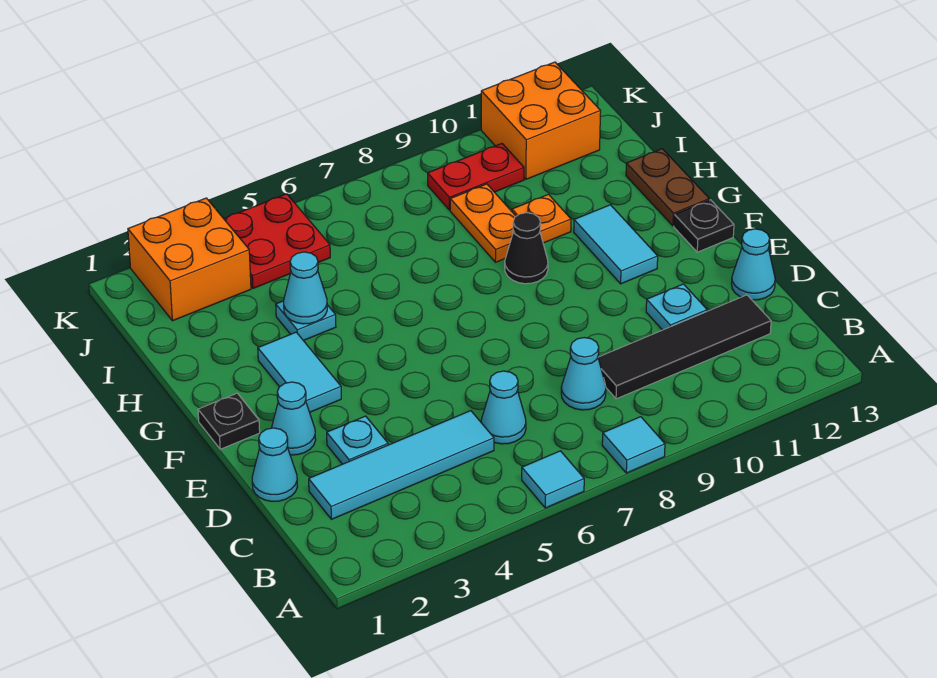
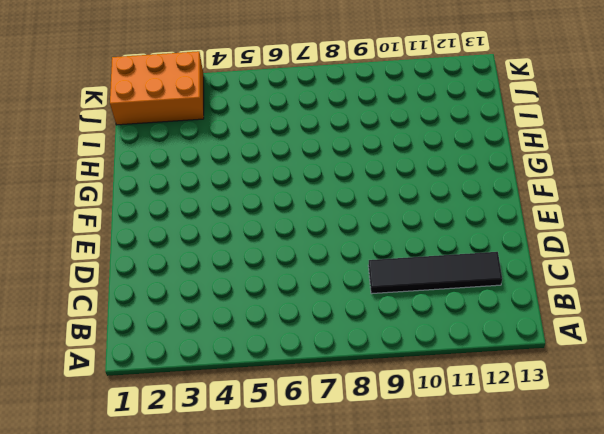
orange brick J1:K3 level 1 -> orange brick J2:K3 level 1
none -> cyan tile A6 level 1
none -> cyan tile A8 level 1
none -> cyan tile C2:C5 level 1

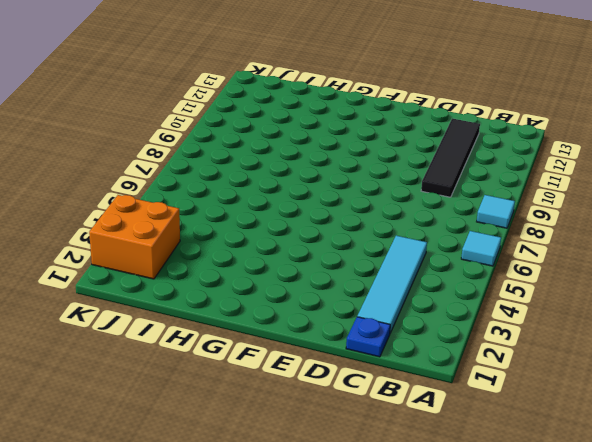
blue plate C1 level 1 -> none
none -> cyan cone C6 level 1
none -> cyan cone C8 level 1
none -> cyan cone D1 level 1

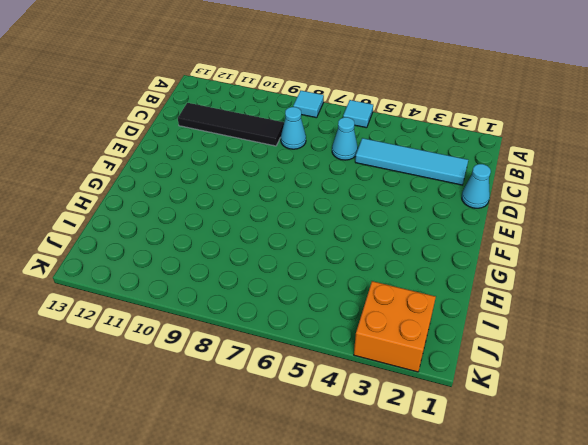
none -> cyan plate D3 level 1
none -> cyan plate D11 level 1
none -> cyan cone D13 level 1

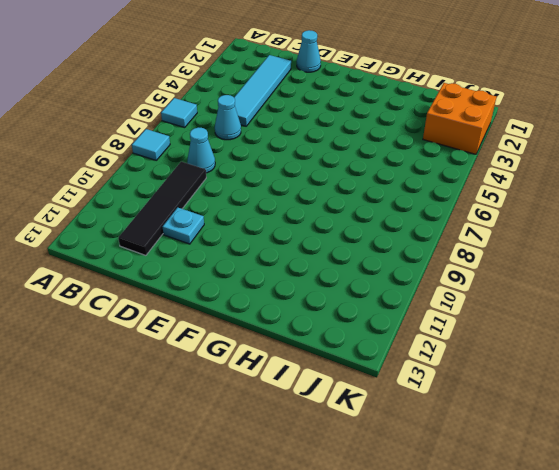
none -> cyan plate D3 level 1
none -> cyan cone D13 level 1
none -> cyan cone E2 level 1

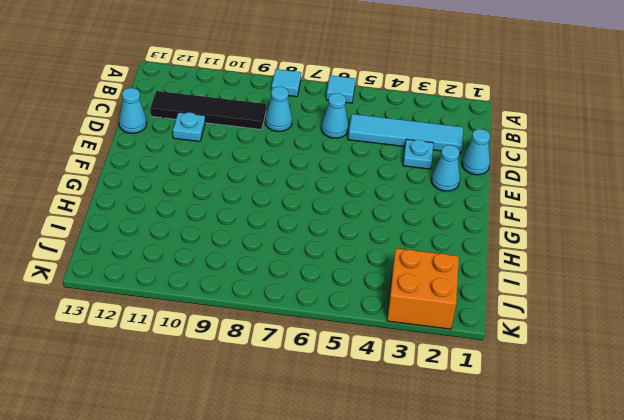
none -> black plate F1 level 1
none -> cyan tile F3:G3 level 1
none -> cyan tile F11:G11 level 1

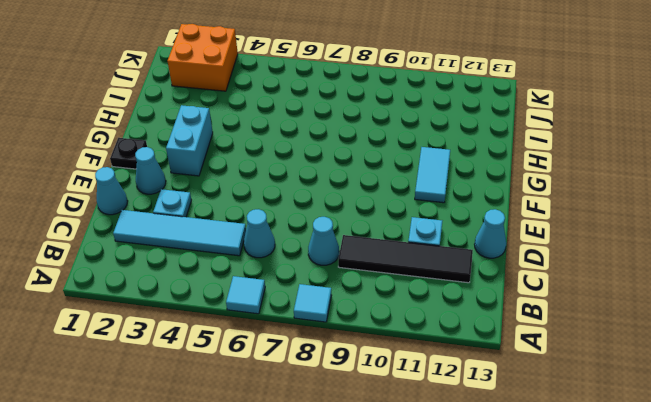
cyan brick F3:G3 level 1 -> cyan tile F3:G3 level 1
none -> black plate F13 level 1
none -> black cone G9 level 1
none -> brown plate G13:H13 level 1

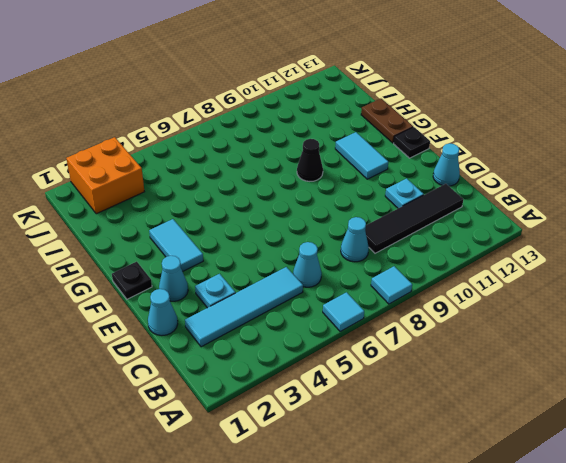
none -> cyan plate H4 level 1
none -> orange plate H9:I9 level 1
none -> orange plate H10 level 1

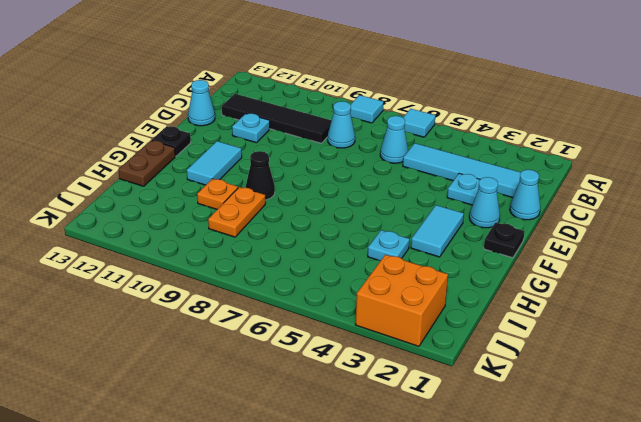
none -> red plate J4:K5 level 1
none -> red plate J9:J10 level 1
none -> orange brick J11:K12 level 1

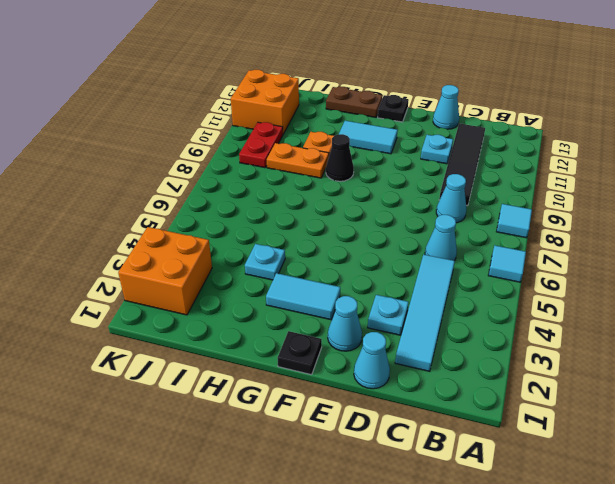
none -> red plate J4:K5 level 1
none -> cyan cone H4 level 2

